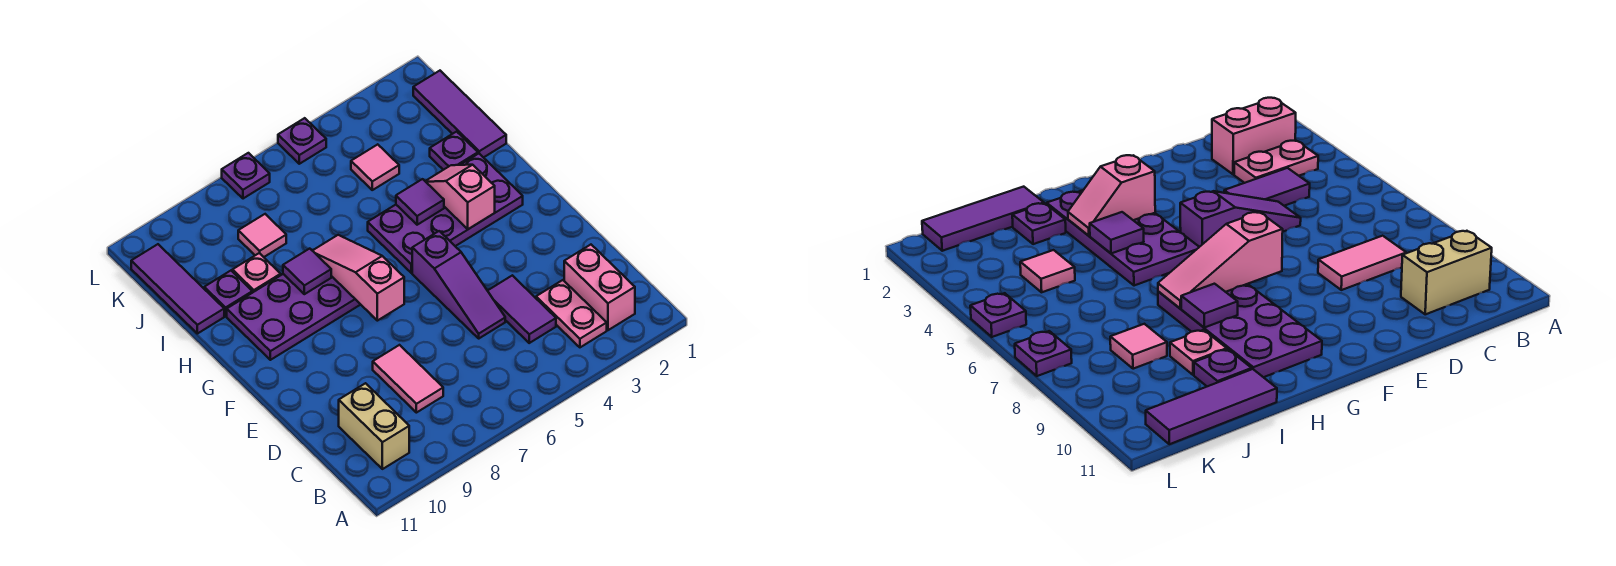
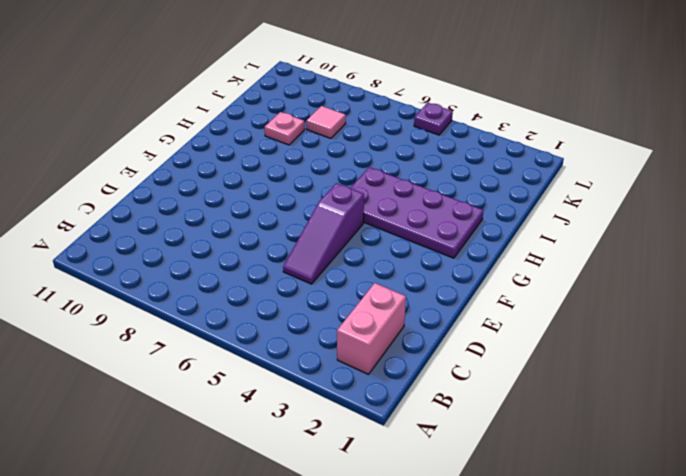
none -> pink plate B3:C3 level 1
none -> tan brick B10:C10 level 1
none -> purple tile C4:D4 level 1

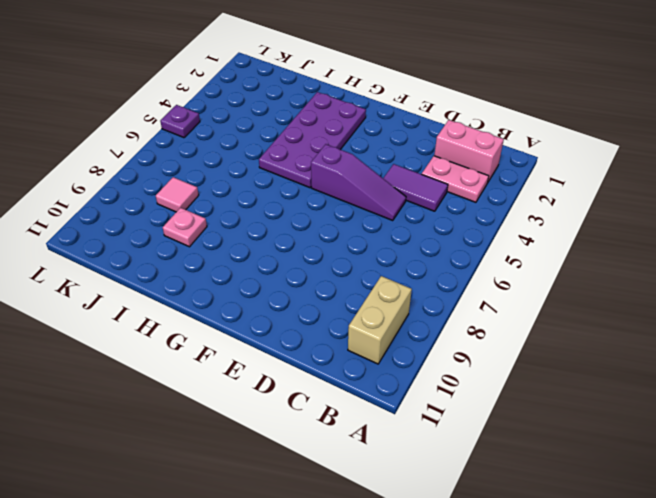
tan brick B9:B10 level 1 -> tan brick B10:C10 level 1
none -> pink tile C8:D8 level 1
none -> purple plate G7:H10 level 1
none -> purple tile I1:K1 level 1

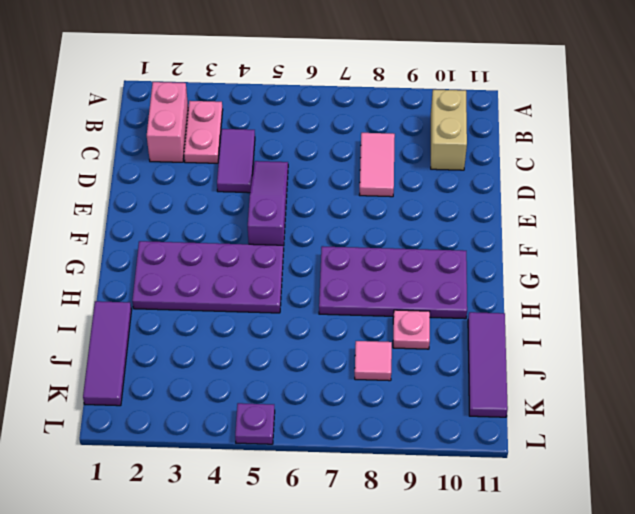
none -> purple plate I2 level 1
none -> purple plate I10 level 1
none -> pink tile J4 level 1

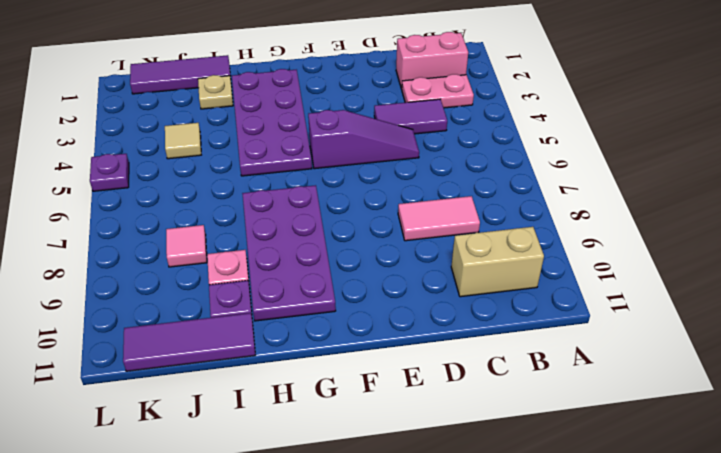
tan plate I2 level 1 -> purple plate I2 level 1
tan tile J4 level 1 -> pink tile J4 level 1
none -> purple plate L7 level 1
none -> pink slope F7:H7 level 2 top F
none -> pink slope G3:H3 level 2 top G

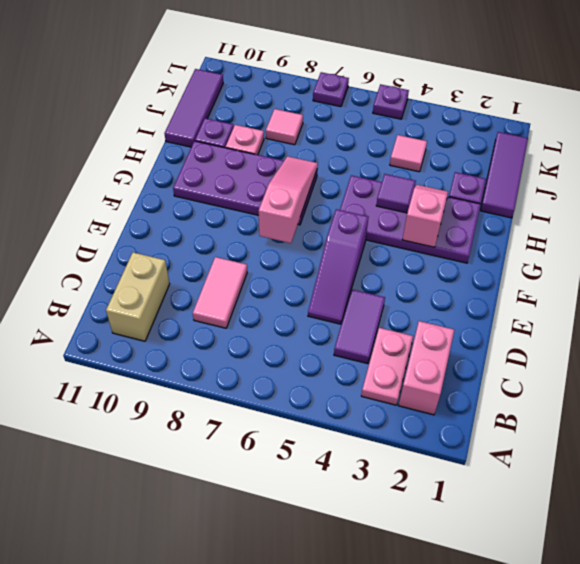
none -> purple tile H8 level 2

